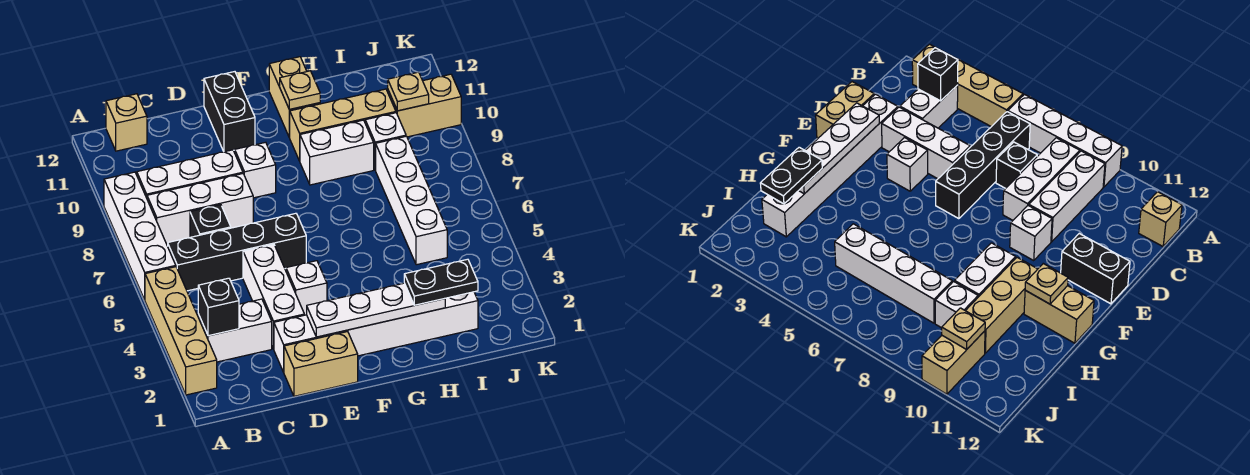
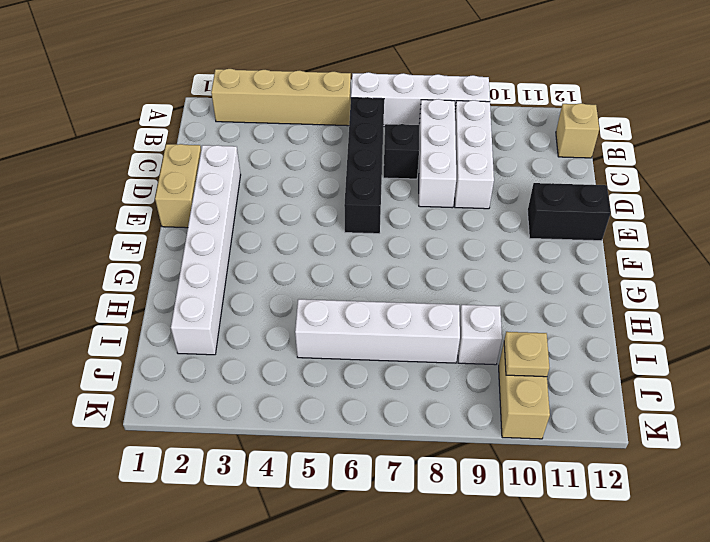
none -> white brick B3:C3 level 1
none -> white brick D3:D5 level 1
none -> white brick E4 level 1

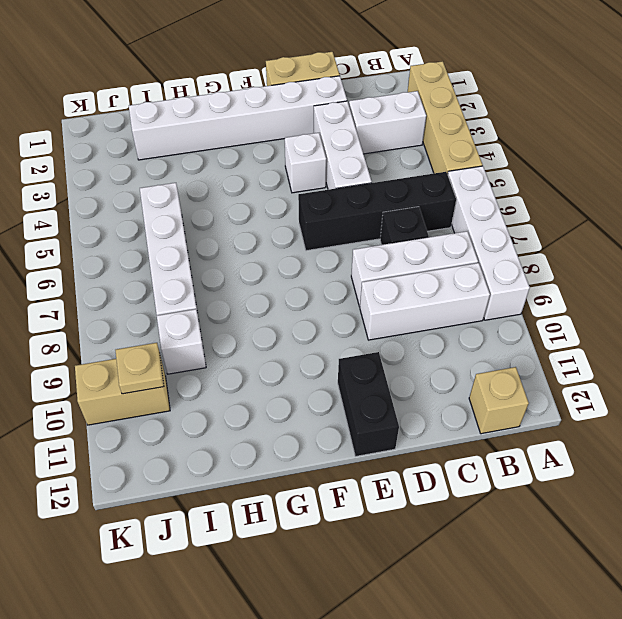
none -> white brick E9 level 1
none -> white brick G9:H9 level 1
none -> tan brick G10:I10 level 1

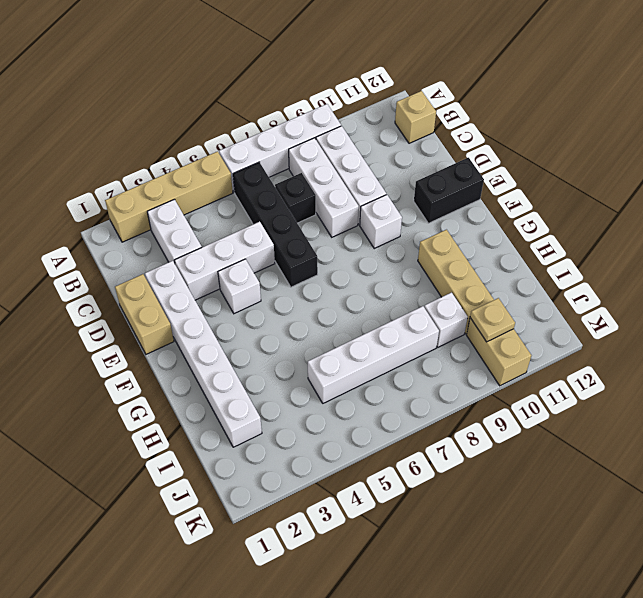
none -> white brick G9:H9 level 1
none -> tan brick G11:G12 level 1
none -> black brick B3 level 2

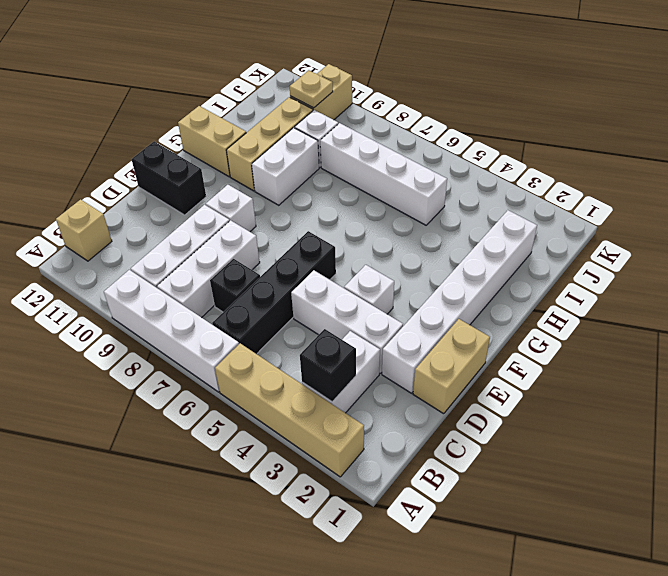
none -> white plate E2:H2 level 2
none -> tan plate G11 level 2
none -> black plate H2:I2 level 3

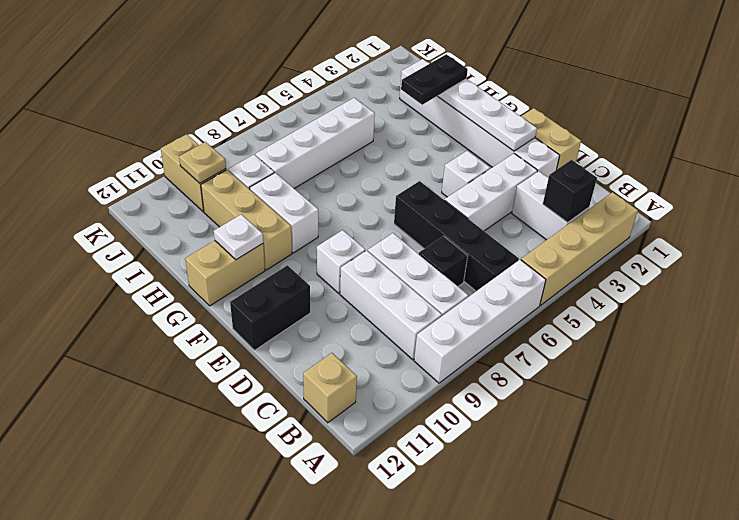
white plate G11 level 2 -> tan plate G11 level 2
black plate H2:H3 level 3 -> black plate H2:I2 level 3

